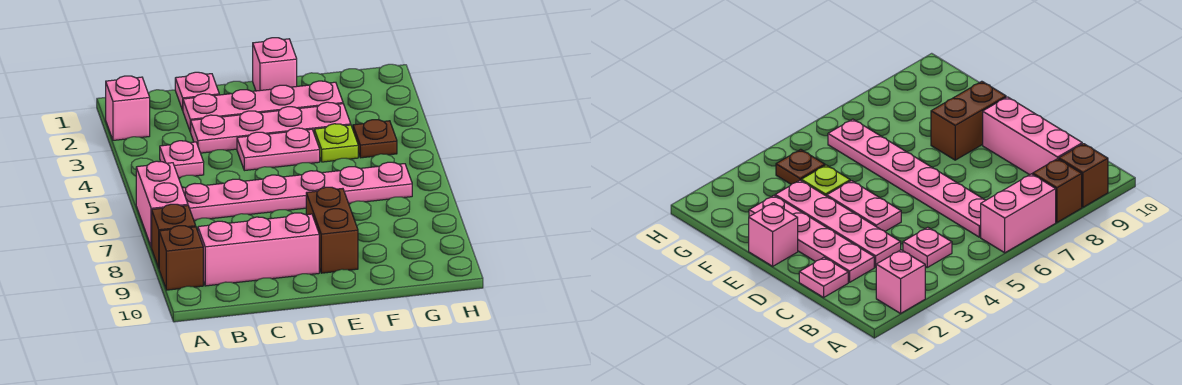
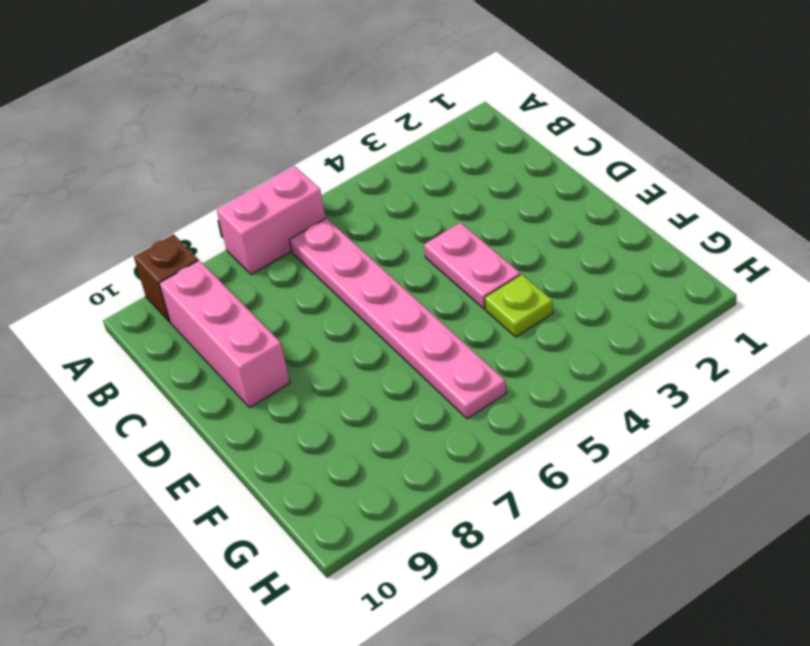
none -> pink brick A2 level 1
none -> brown brick A8 level 1
none -> pink plate B4 level 1

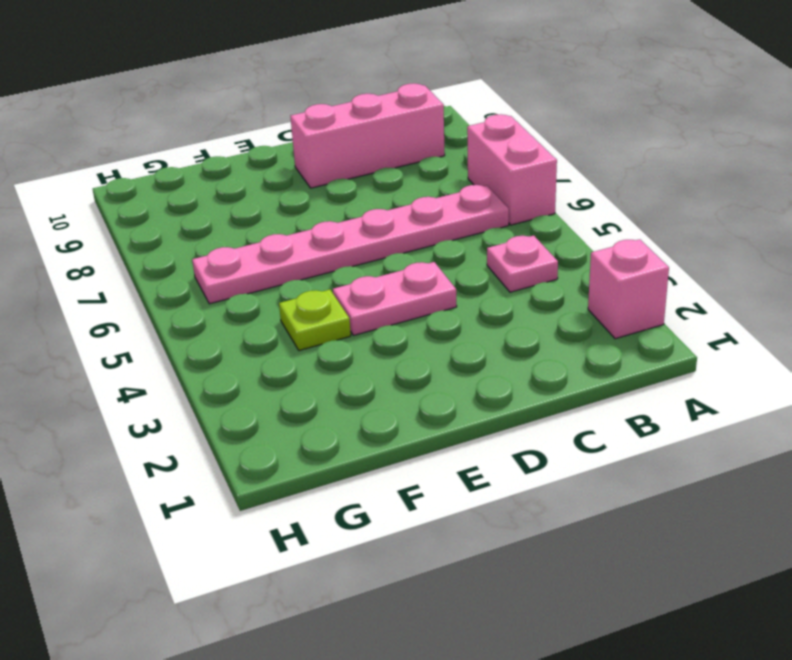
none -> brown brick A8 level 1
none -> brown brick A9 level 1
none -> pink plate C1 level 1

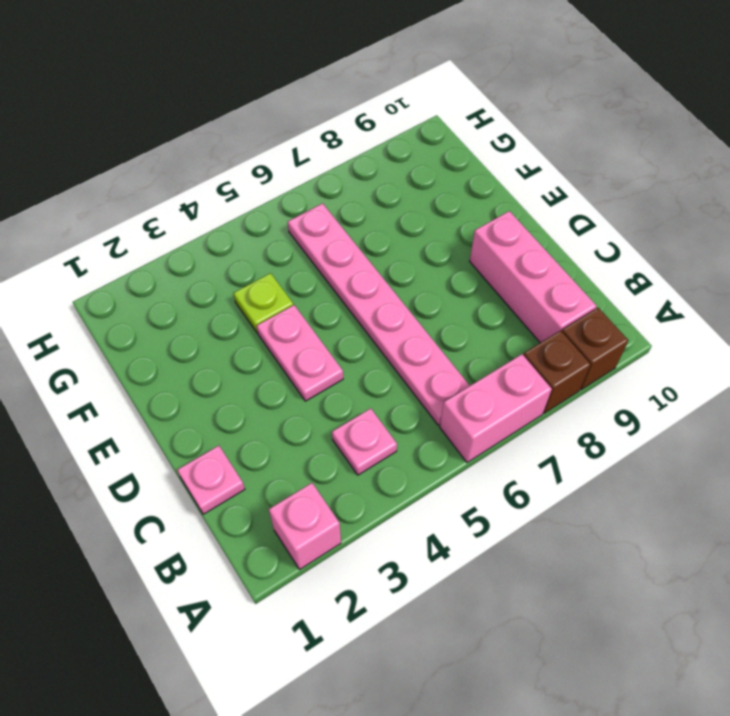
none -> pink plate C2:F2 level 1
none -> pink plate C3:F3 level 1
none -> pink brick E1 level 1

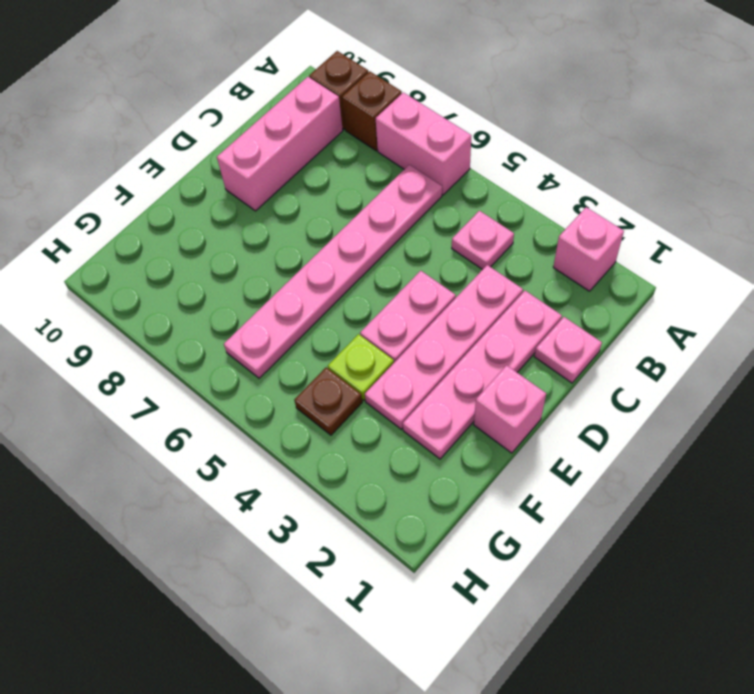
none -> brown brick E8:E9 level 1

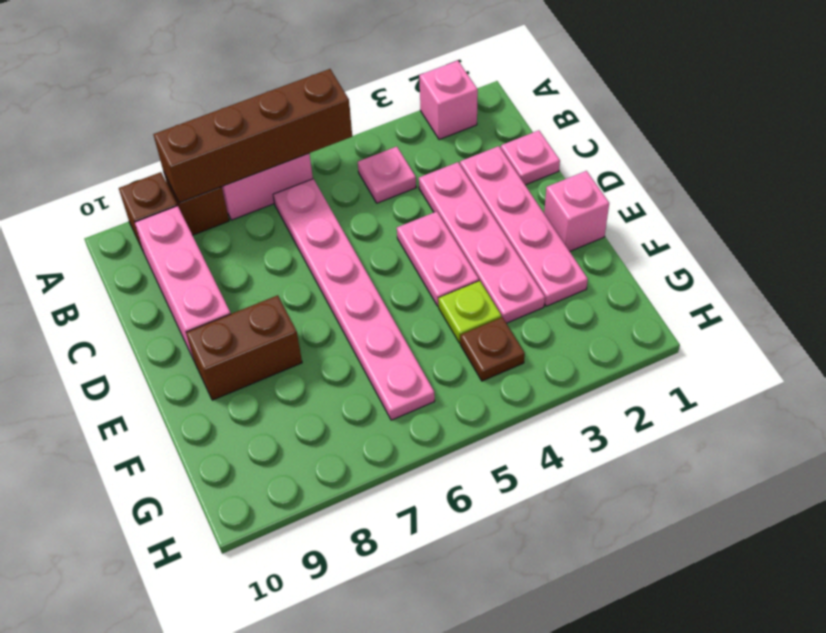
brown brick A5:A8 level 2 -> none

